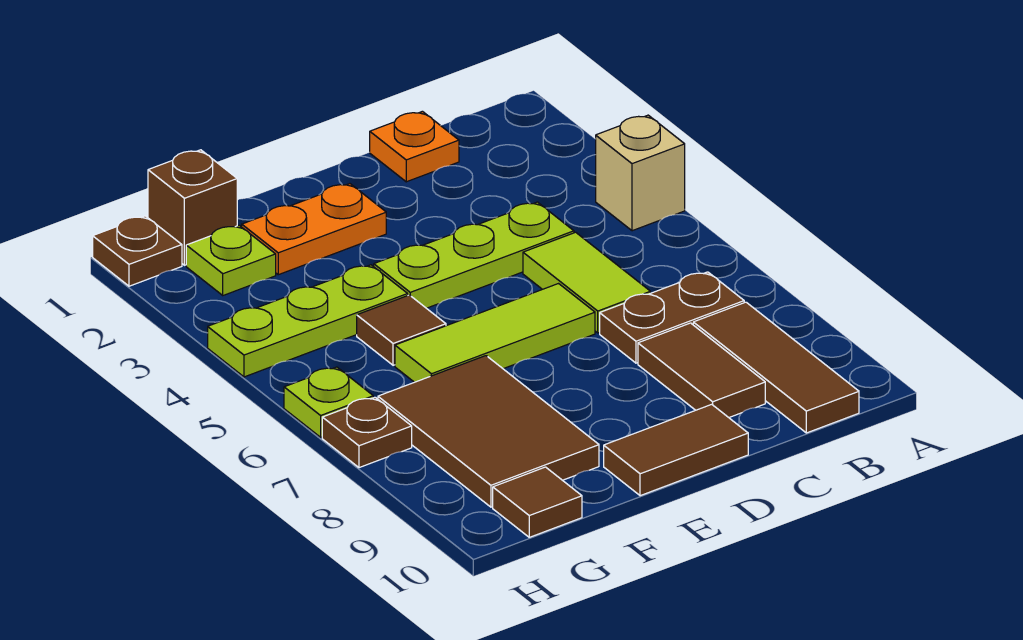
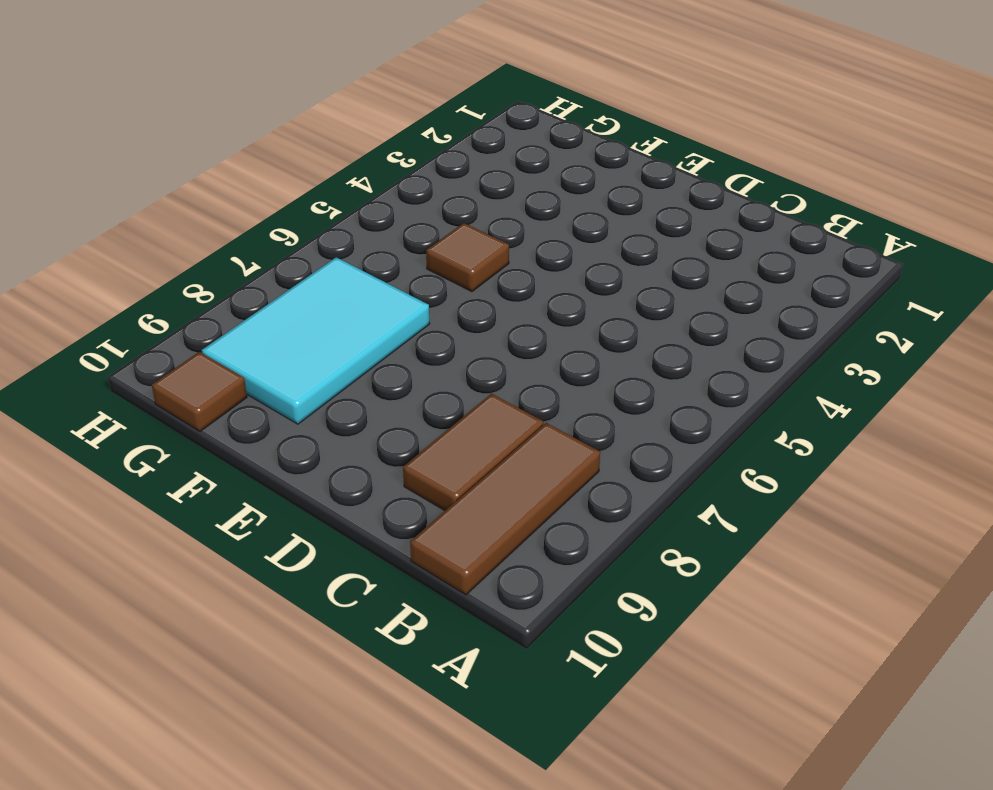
cyan tile F7:G9 level 1 -> brown tile F7:G9 level 1
none -> tan brick A4 level 1
none -> brown plate B7:C7 level 1
none -> orange plate C1 level 1

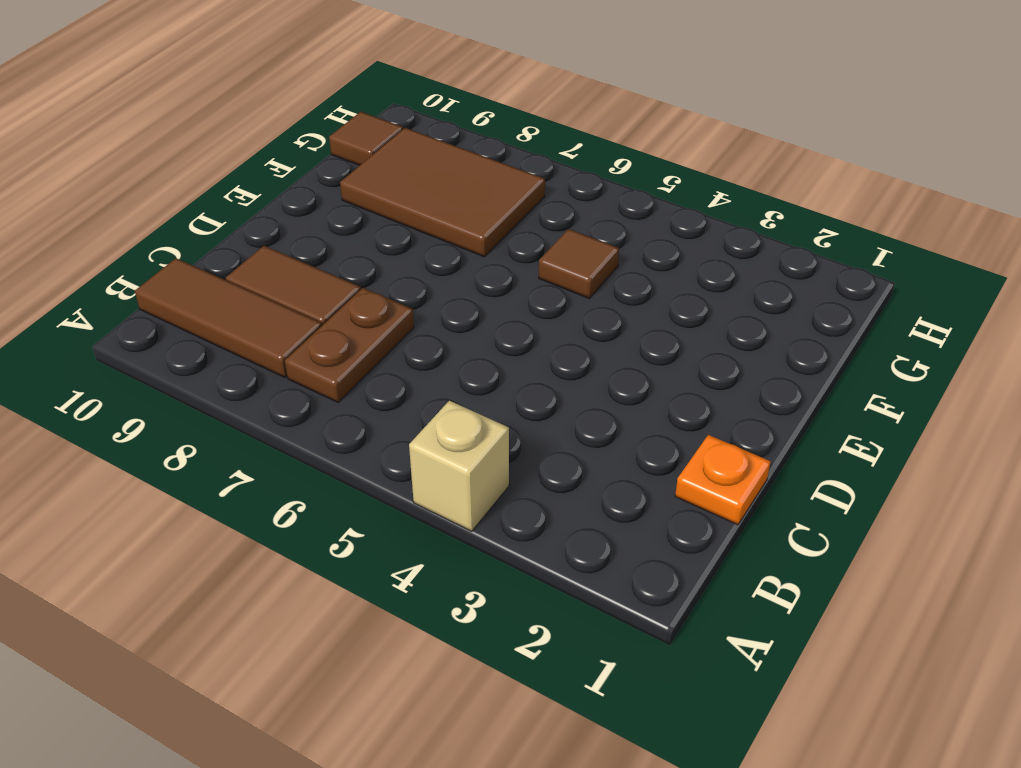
none -> lime plate C4:E4 level 1
none -> lime tile C5:C6 level 1
none -> lime tile D6:F6 level 1

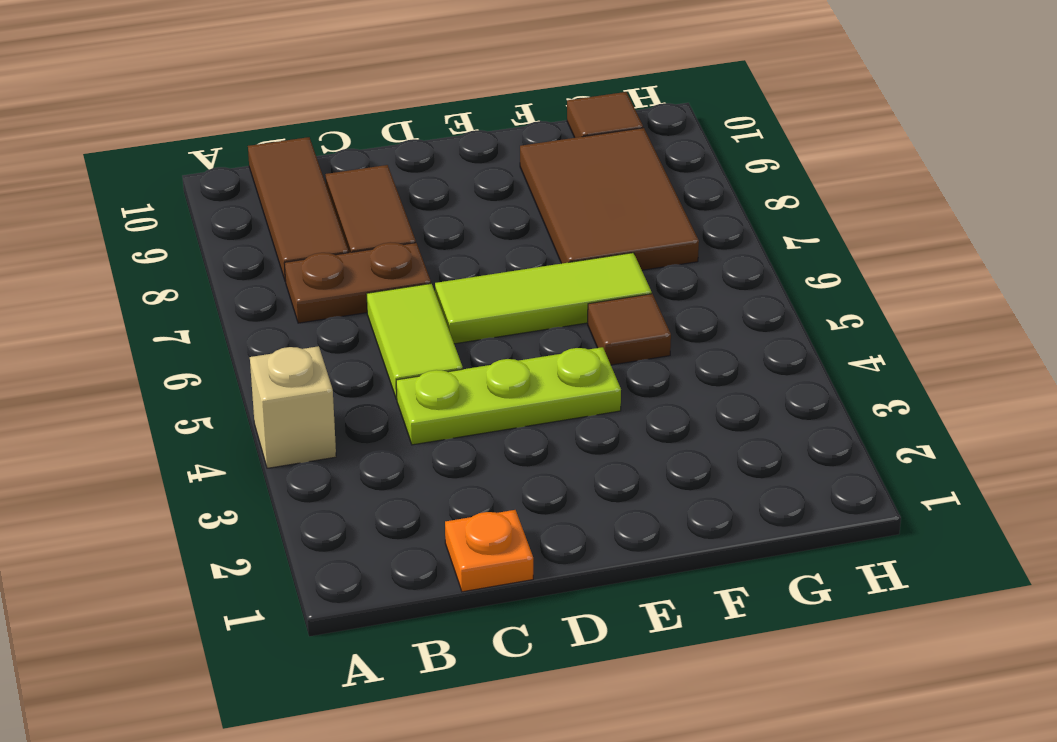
none -> brown tile D10:E10 level 1
none -> orange plate E2:F2 level 1
none -> lime plate F4:H4 level 1

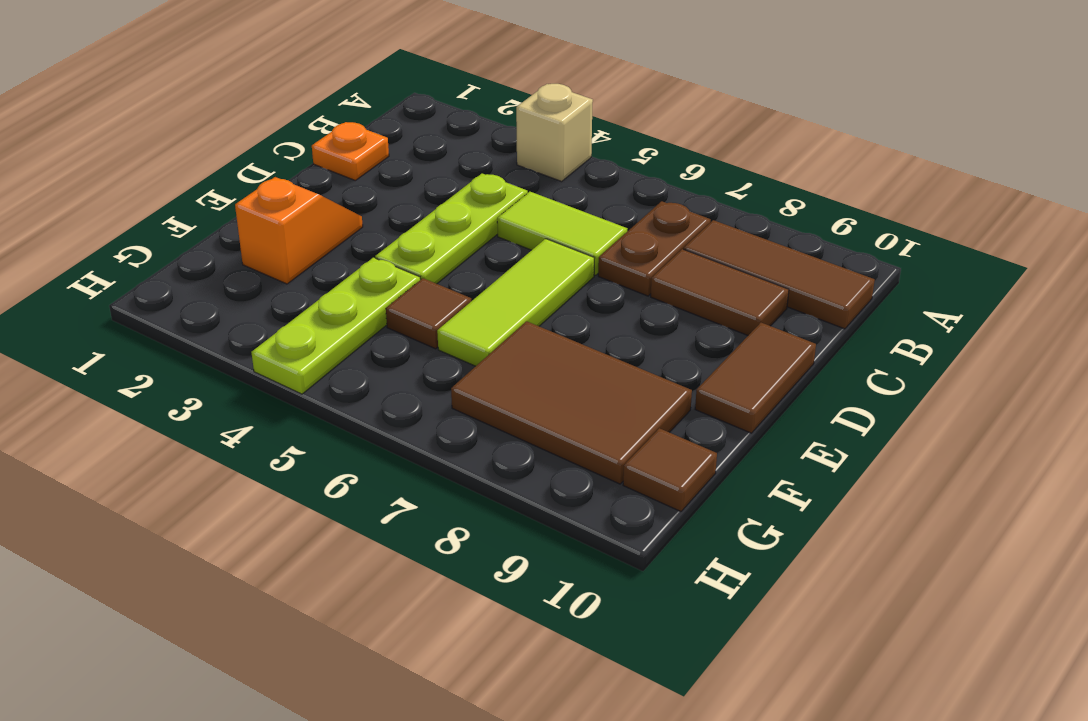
orange slope E2:F2 level 1 top F -> orange plate E2:F2 level 1
none -> brown brick G1 level 1
none -> lime plate G2 level 1
none -> brown plate H1 level 1

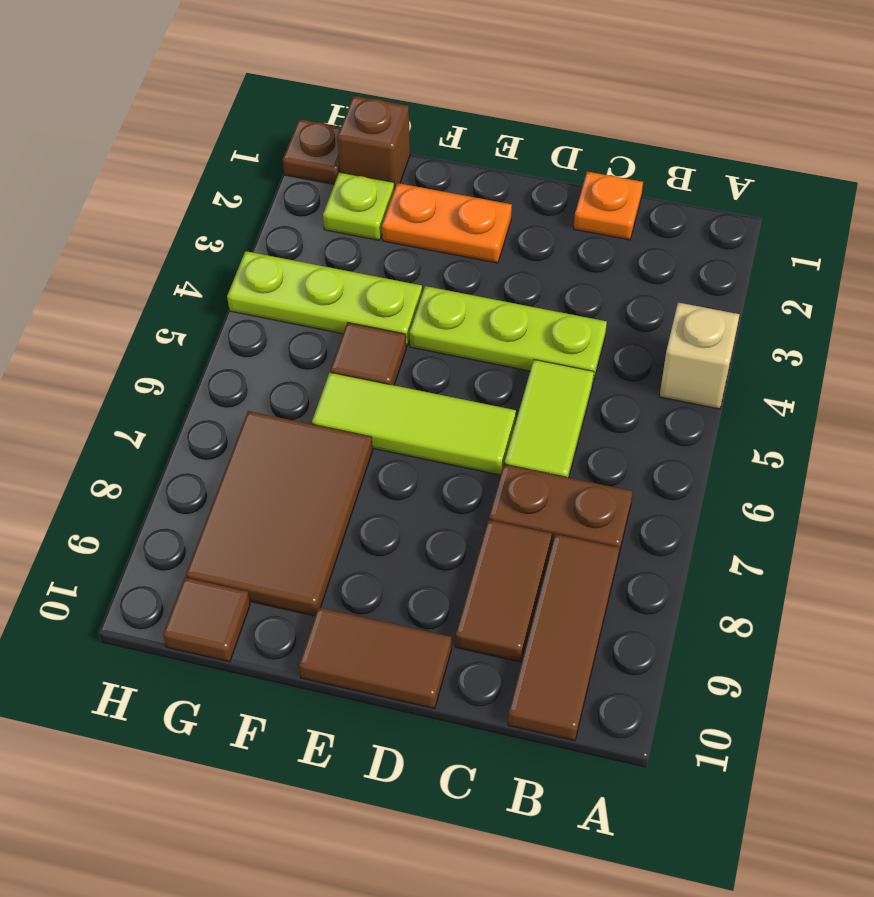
none -> lime plate H6 level 1
none -> brown plate H7 level 1

